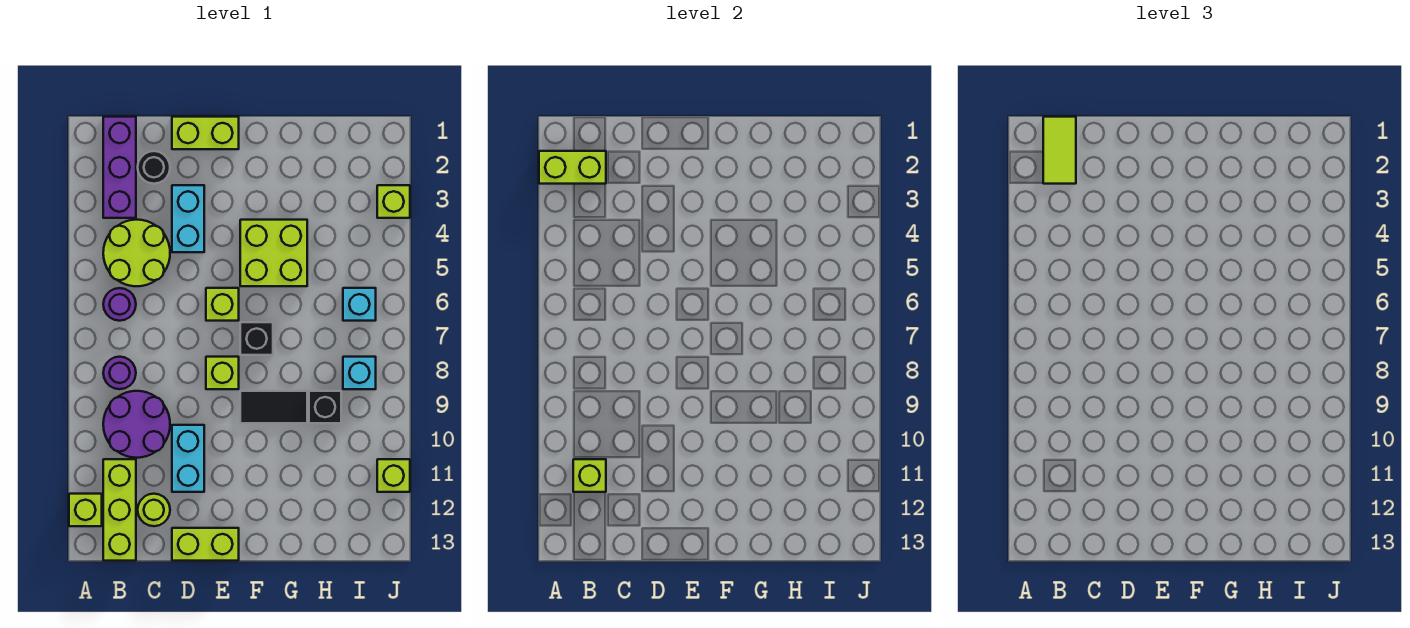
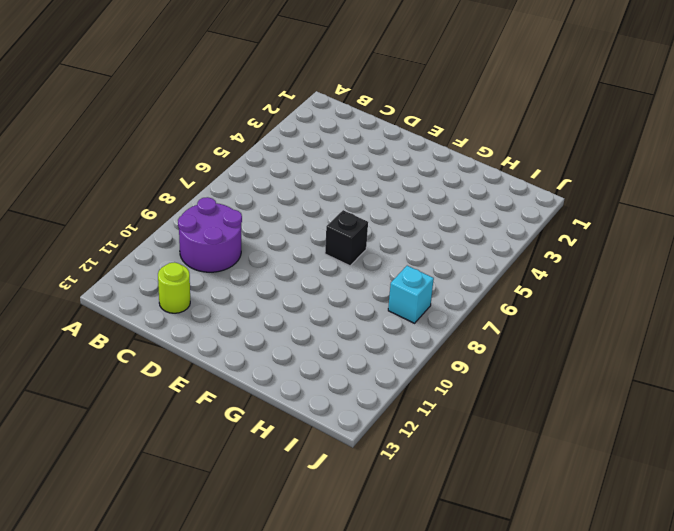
none -> lime brick A12 level 1
none -> purple brick B1:B3 level 1
none -> lime round brick B4:C5 level 1

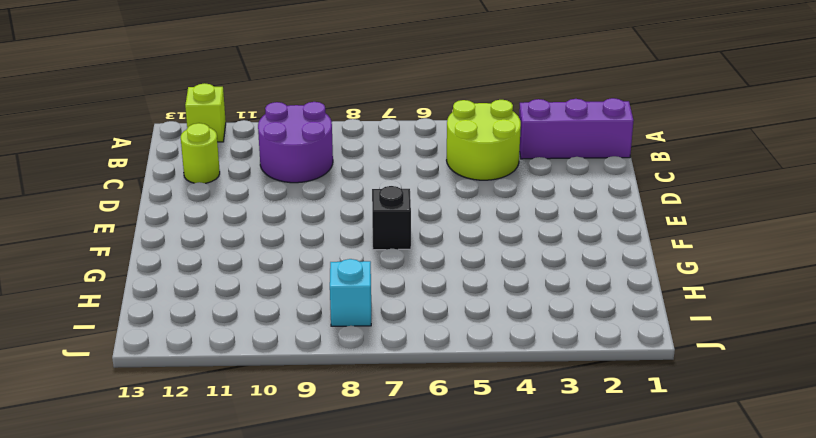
none -> purple round brick B6 level 1
none -> purple round brick B8 level 1
none -> lime brick B11:B13 level 1

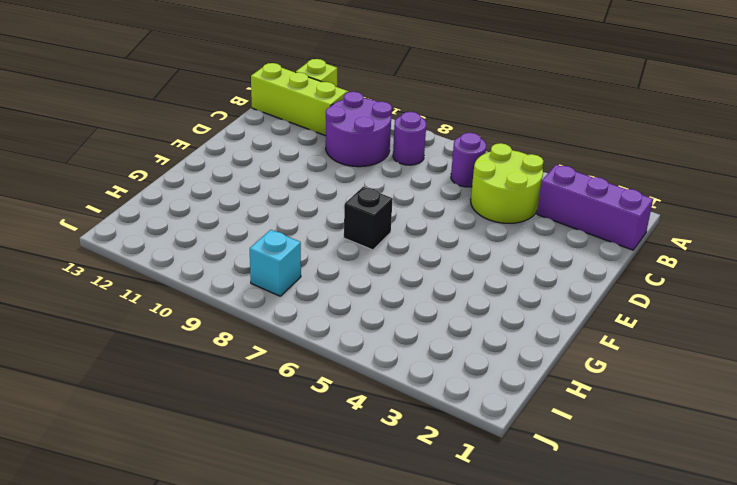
none -> black round brick C2 level 1
none -> lime round brick C12 level 1
none -> lime brick D1:E1 level 1

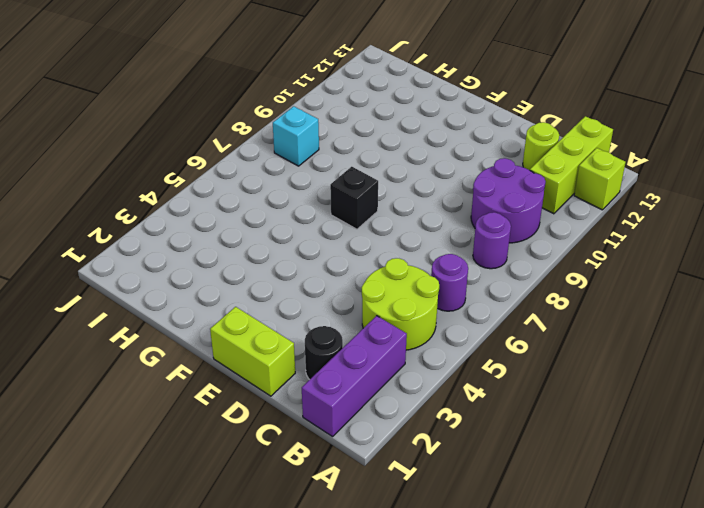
none -> cyan brick D3:D4 level 1
none -> cyan brick D10:D11 level 1
none -> lime brick D13:E13 level 1

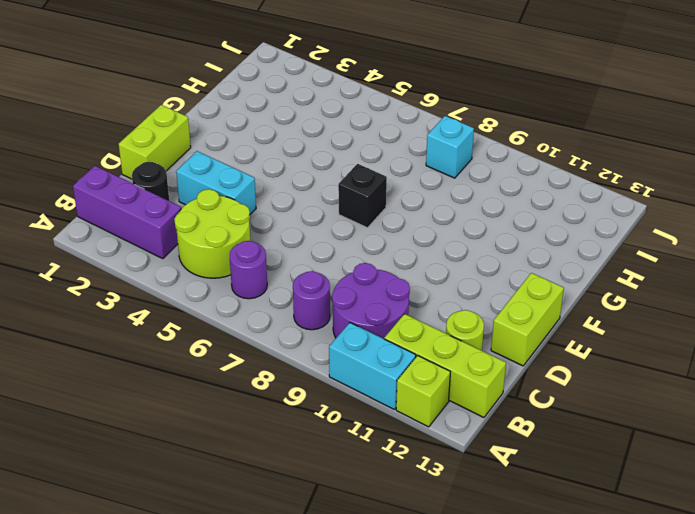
cyan brick A10:A11 level 1 -> cyan brick D10:D11 level 1
none -> lime brick E6 level 1
none -> lime brick E8 level 1
none -> lime brick F4:G5 level 1

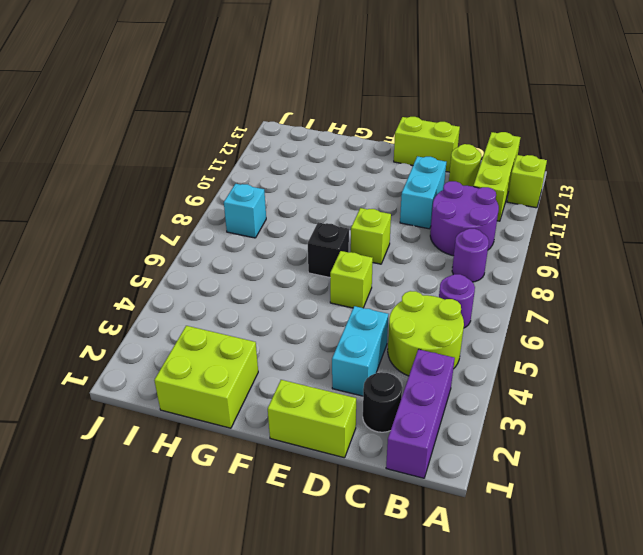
lime brick G1:H2 level 1 -> lime brick F4:G5 level 1
none -> black tile F9:G9 level 1
none -> black brick H9 level 1
none -> cyan brick I6 level 1

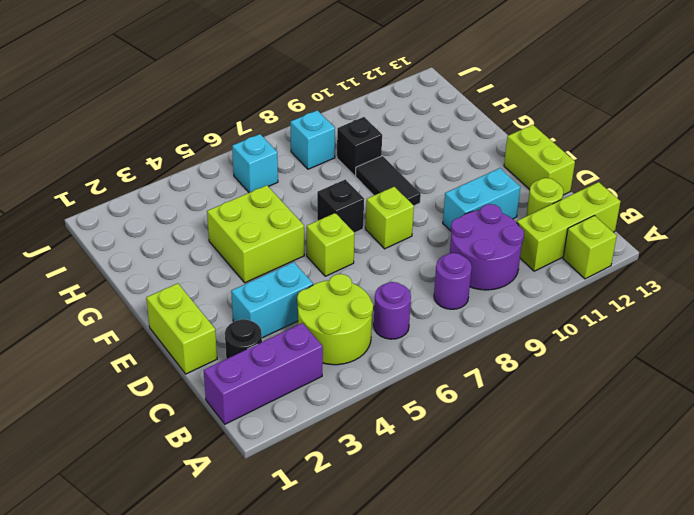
none -> lime brick J3 level 1
none -> lime brick J11 level 1
none -> lime brick A2:B2 level 2

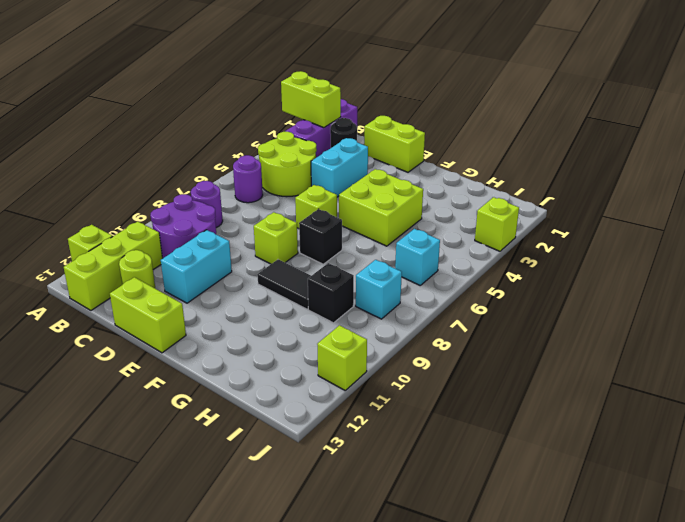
none -> lime brick B11 level 2
none -> lime tile B1:B2 level 3

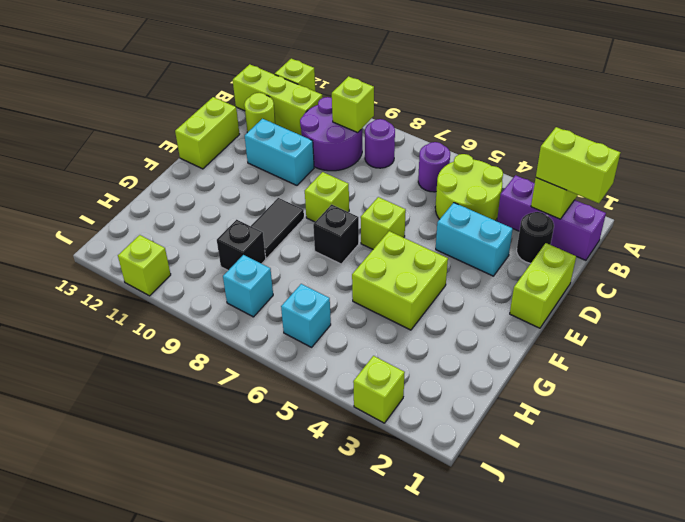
lime brick B1:B2 level 3 -> lime tile B1:B2 level 3
lime brick B9 level 2 -> lime brick B11 level 2

